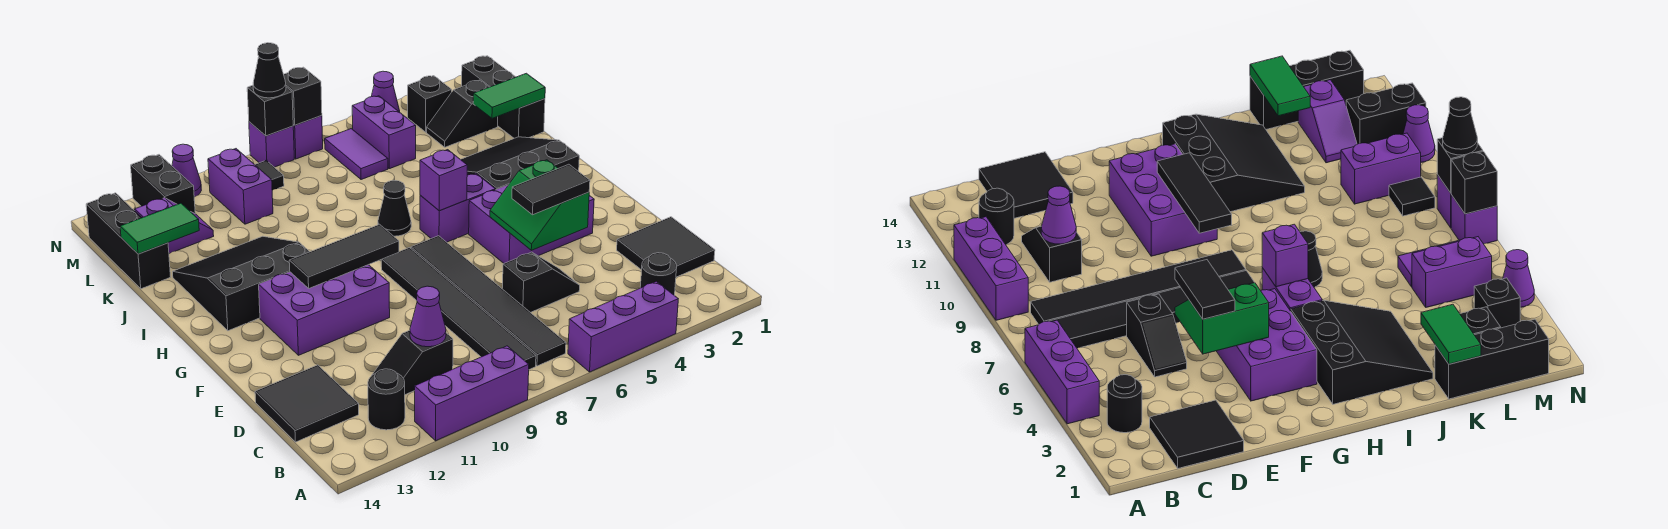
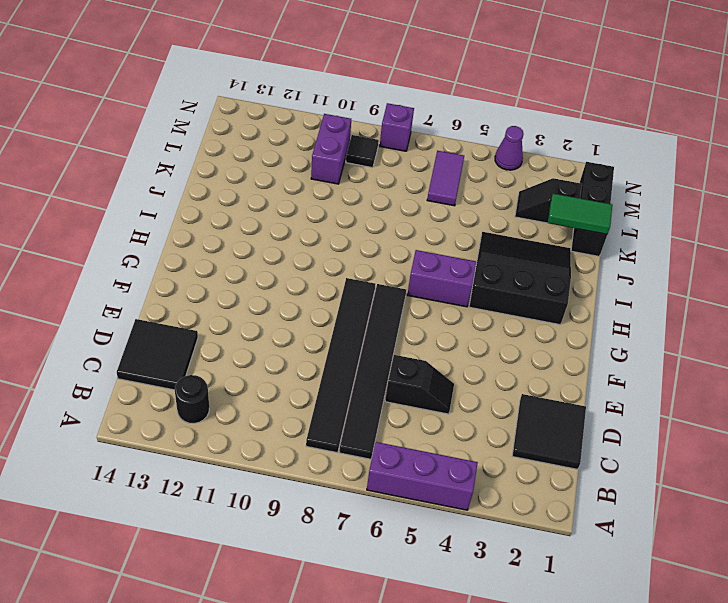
none -> purple brick A9:A11 level 1
none -> black round brick B3 level 1
none -> black slope C10:C11 level 1 top 10
none -> purple brick F3:G5 level 1

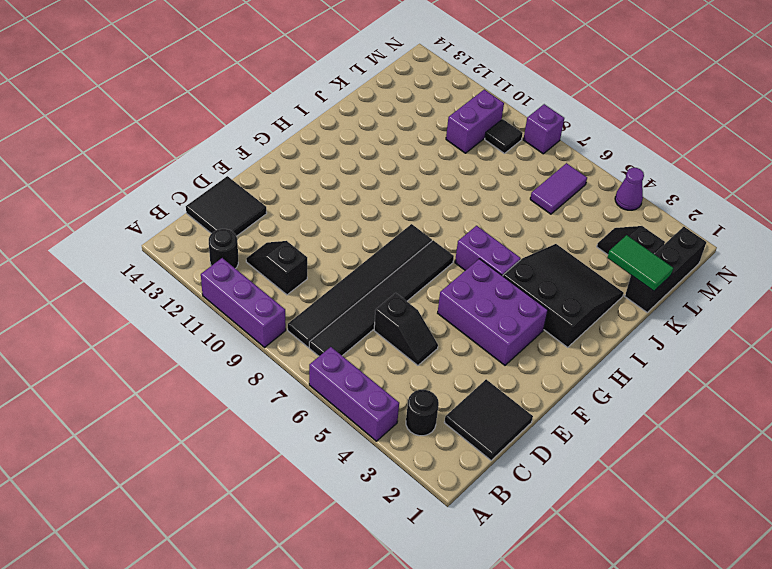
none -> purple brick F10:G12 level 1
none -> black slope H11:J13 level 1 top H
none -> black cone I7 level 1
none -> black brick K14:M14 level 1

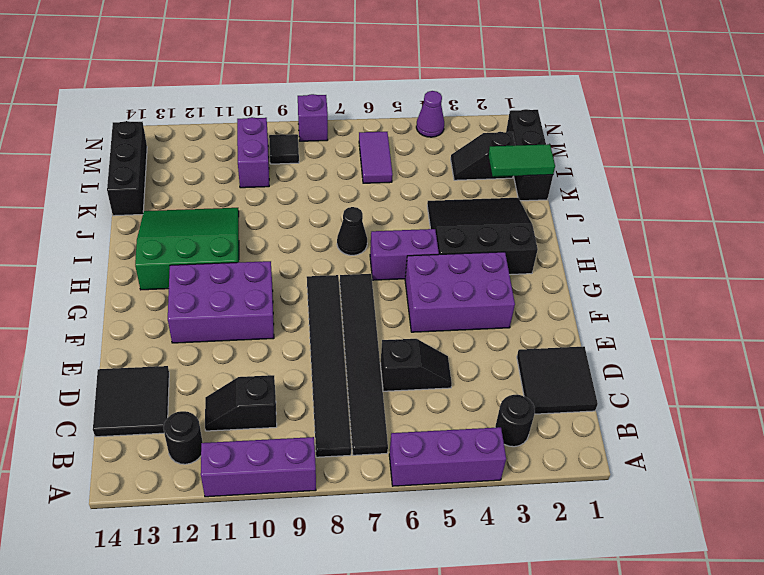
green slope H11:J13 level 1 top H -> black slope H11:J13 level 1 top H
none -> purple brick L5:M5 level 1
none -> purple slope L12:L13 level 1 top 13
none -> black brick M3 level 1
none -> black brick M12:N12 level 1

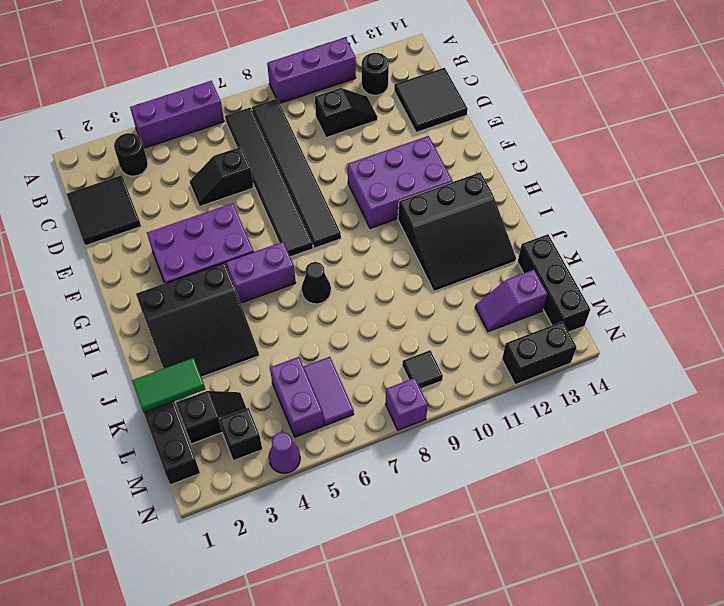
black brick N12:N13 level 1 -> black brick M12:N12 level 1
none -> purple brick L10:M10 level 1
none -> purple brick N7 level 1
none -> purple cone N11 level 1
none -> purple cone C10 level 2

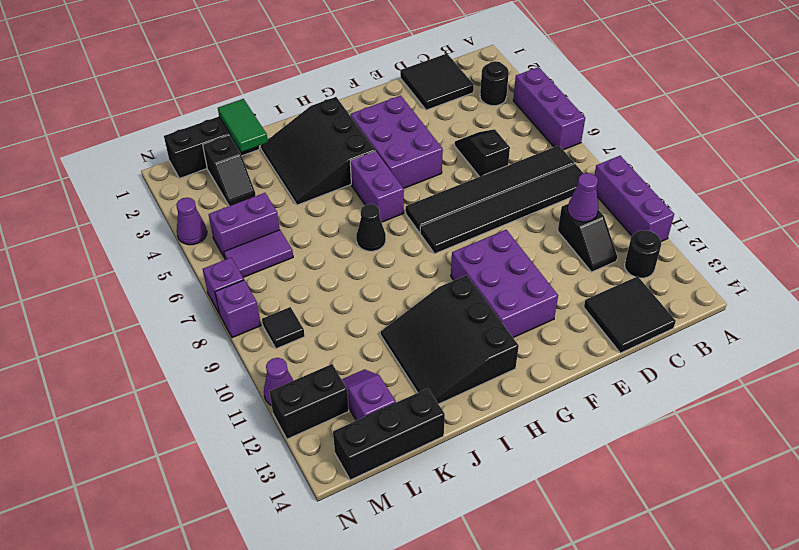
none -> purple brick L10:M10 level 1
none -> black brick M3 level 1
none -> green slope E4:F5 level 2 top 4
none -> black tile G9:G11 level 2

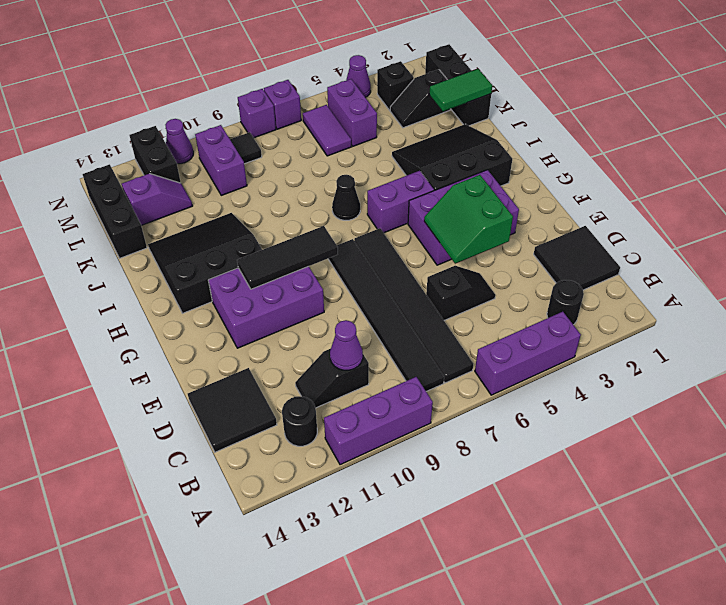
none -> purple brick H6 level 2
none -> green tile K13:K14 level 2
none -> black brick N7 level 2
none -> black brick N8 level 2

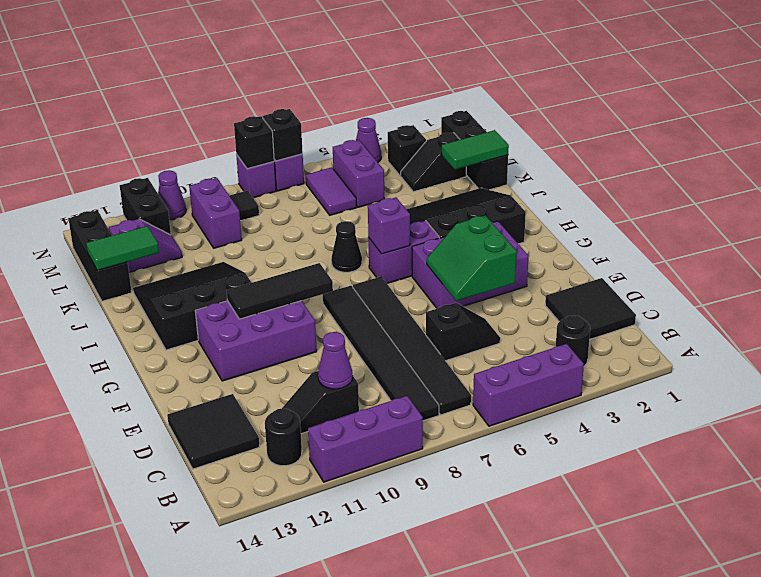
none -> black tile E4:E5 level 3
none -> black cone N8 level 3

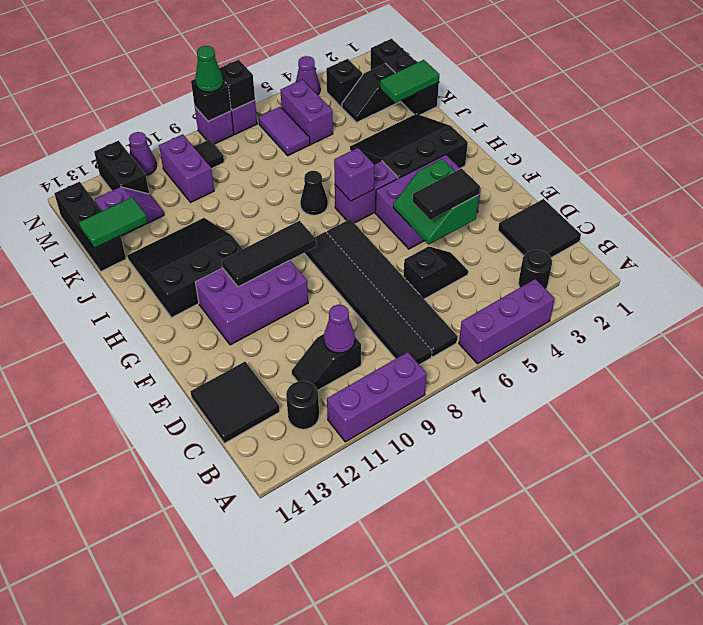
green cone N8 level 3 -> black cone N8 level 3

